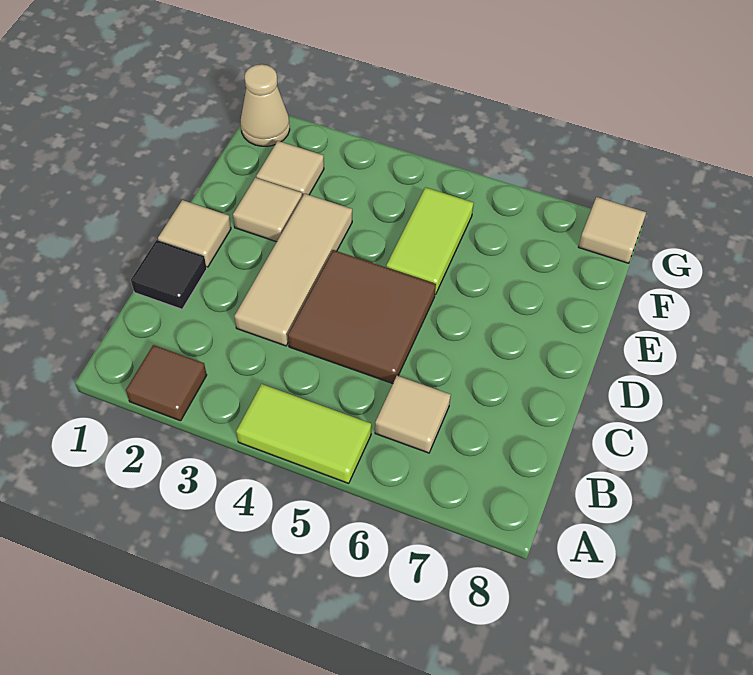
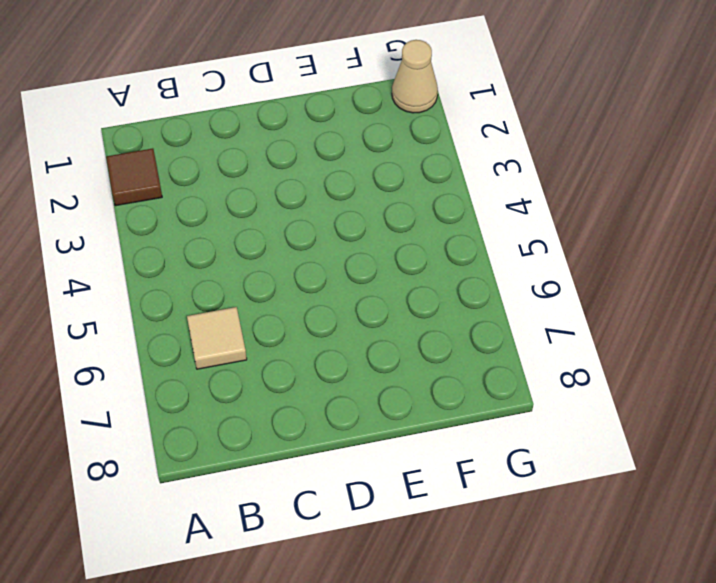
none -> lime tile A4:A5 level 1
none -> black tile C1 level 1
none -> tan tile C3:E3 level 1

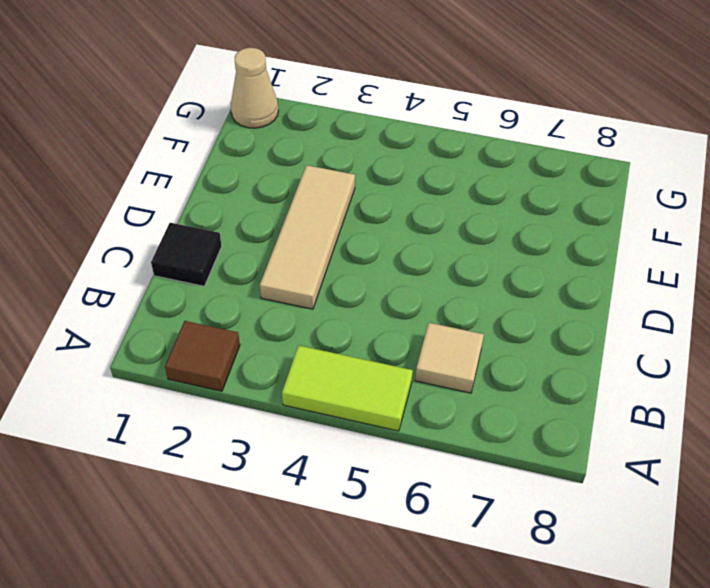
none -> brown tile C4:D5 level 1
none -> tan tile D1 level 1
none -> tan tile E2 level 1

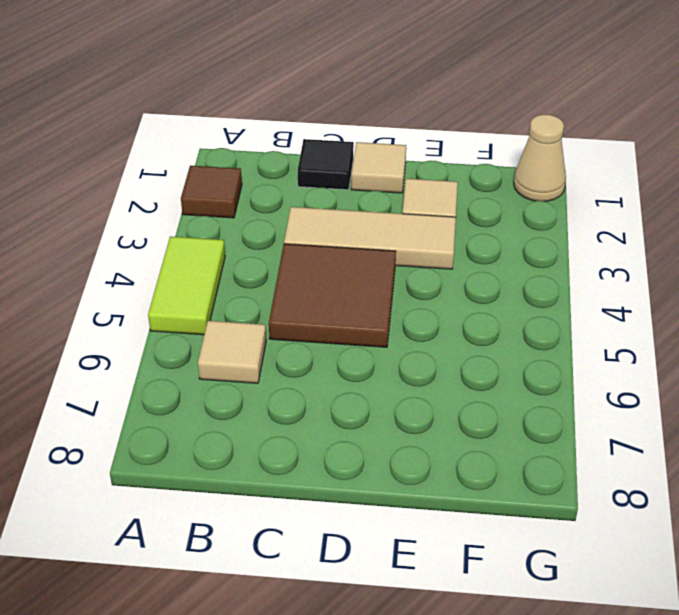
none -> lime tile E5:F5 level 1
none -> tan tile F2 level 1
none -> tan tile G8 level 1

